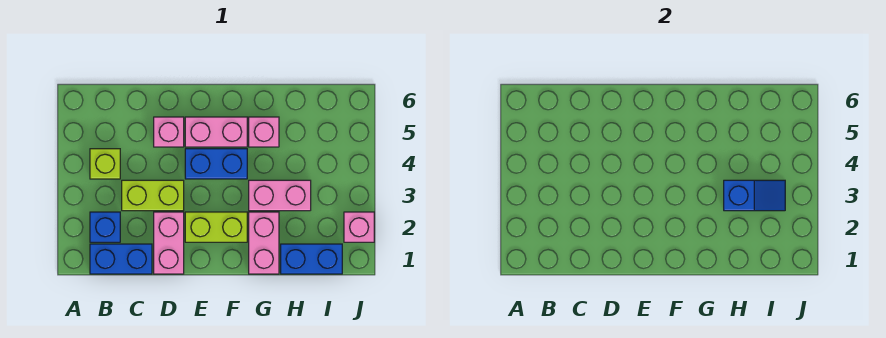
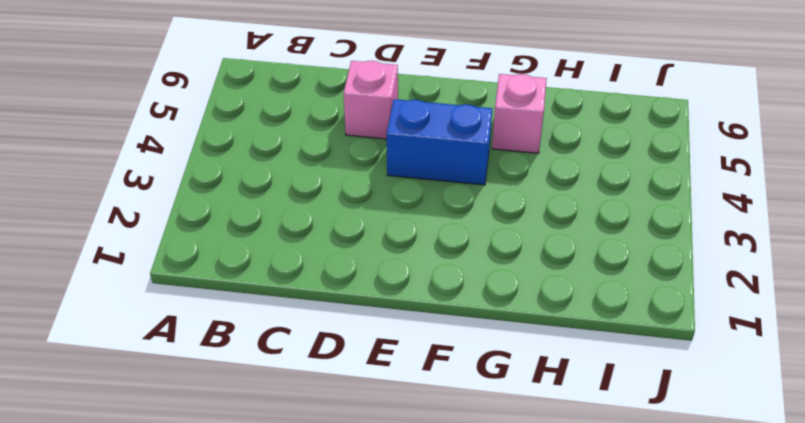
none -> blue brick B1:C1 level 1
none -> blue brick B2 level 1
none -> lime brick B4 level 1

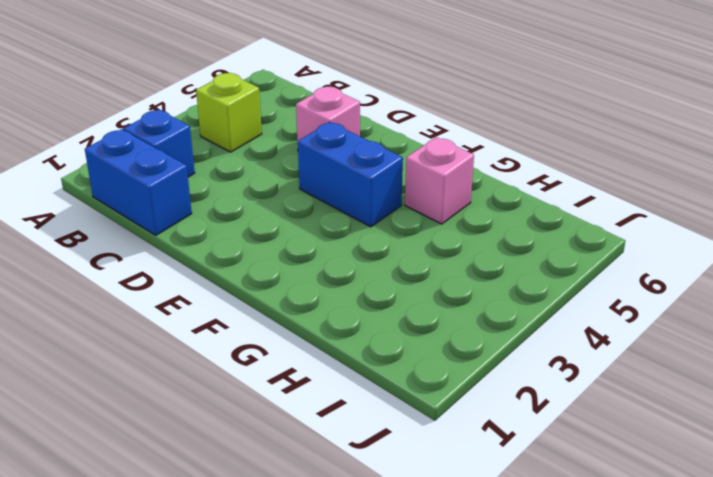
none -> lime brick C3:D3 level 1
none -> pink brick D1:D2 level 1
none -> lime brick E2:F2 level 1

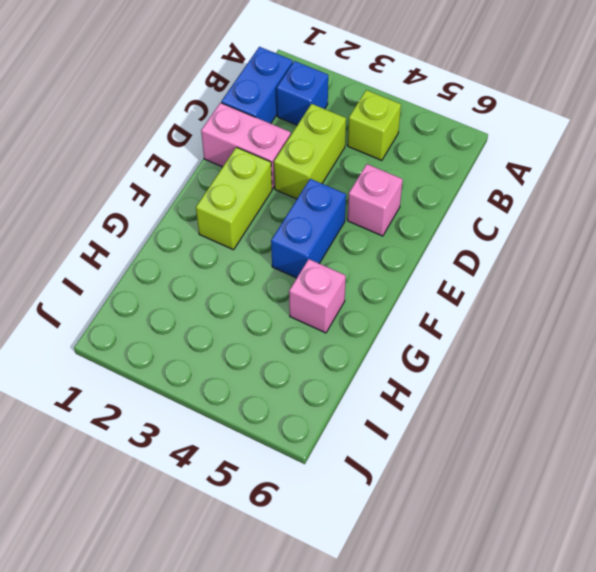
none -> pink brick E5:F5 level 1
none -> pink brick G1:G2 level 1
none -> pink brick G3:H3 level 1

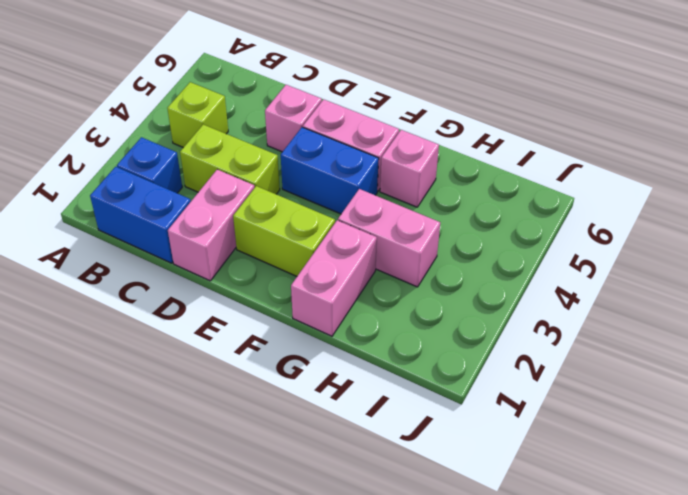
none -> blue brick H1:I1 level 1
none -> pink brick J2 level 1
none -> blue slope H3:I3 level 2 top H

